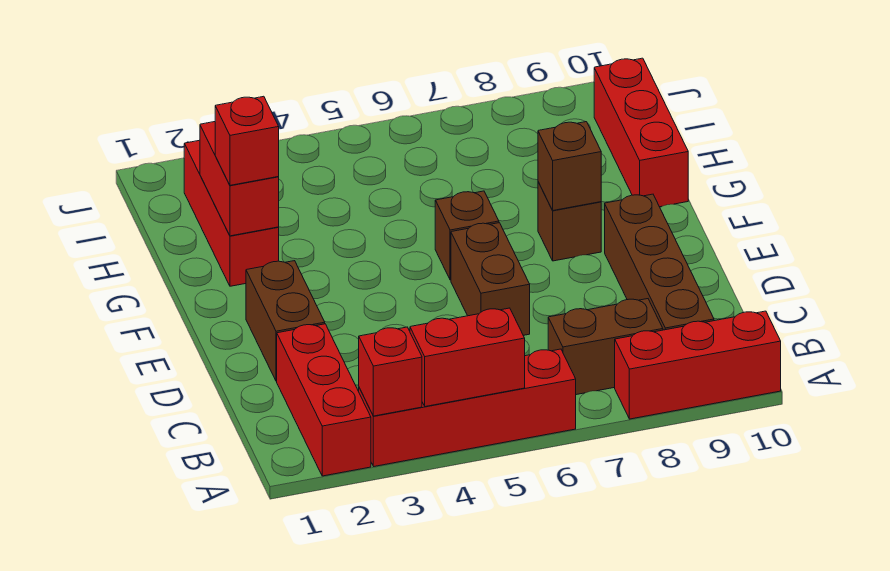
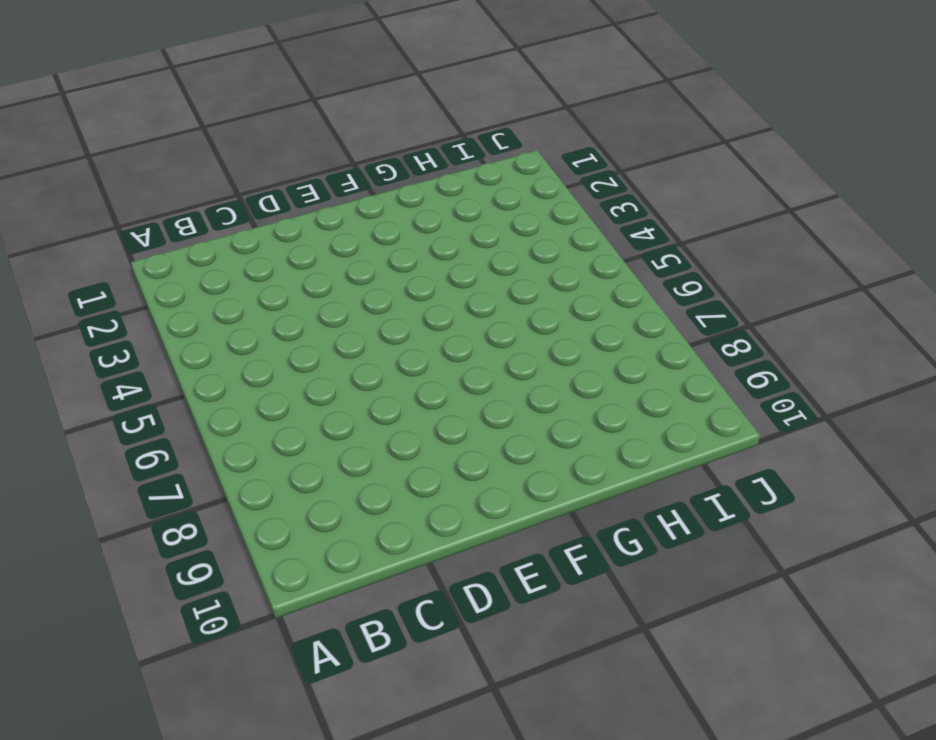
none -> red brick A2:C2 level 1
none -> red brick A3:A6 level 1
none -> red brick A8:A10 level 1

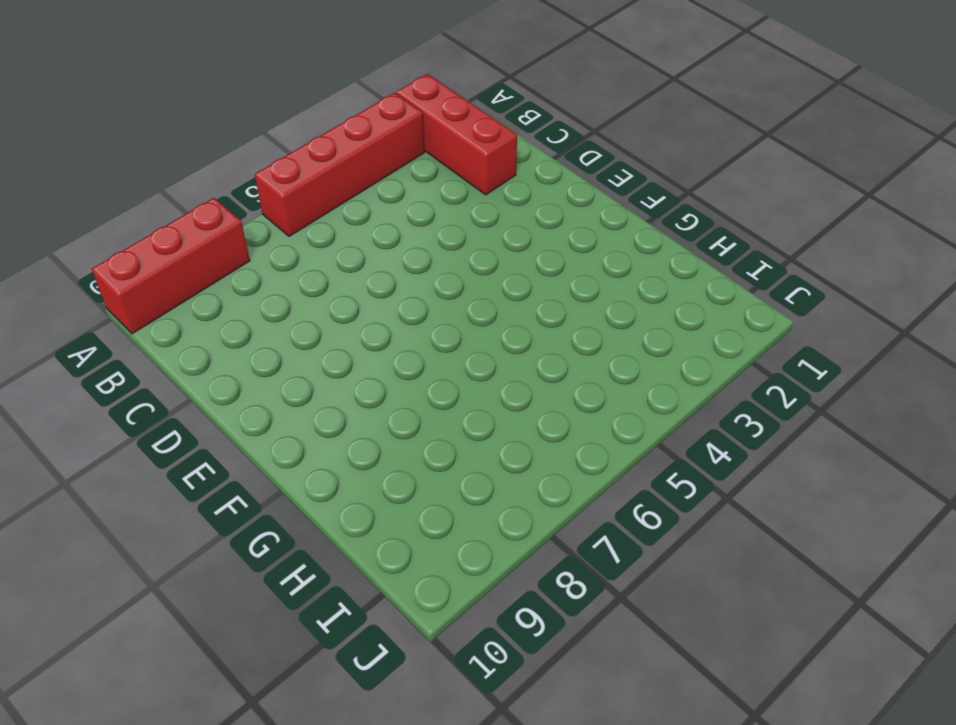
none -> brown brick B7:B8 level 1
none -> brown brick B9:E9 level 1
none -> brown brick D2:E2 level 1

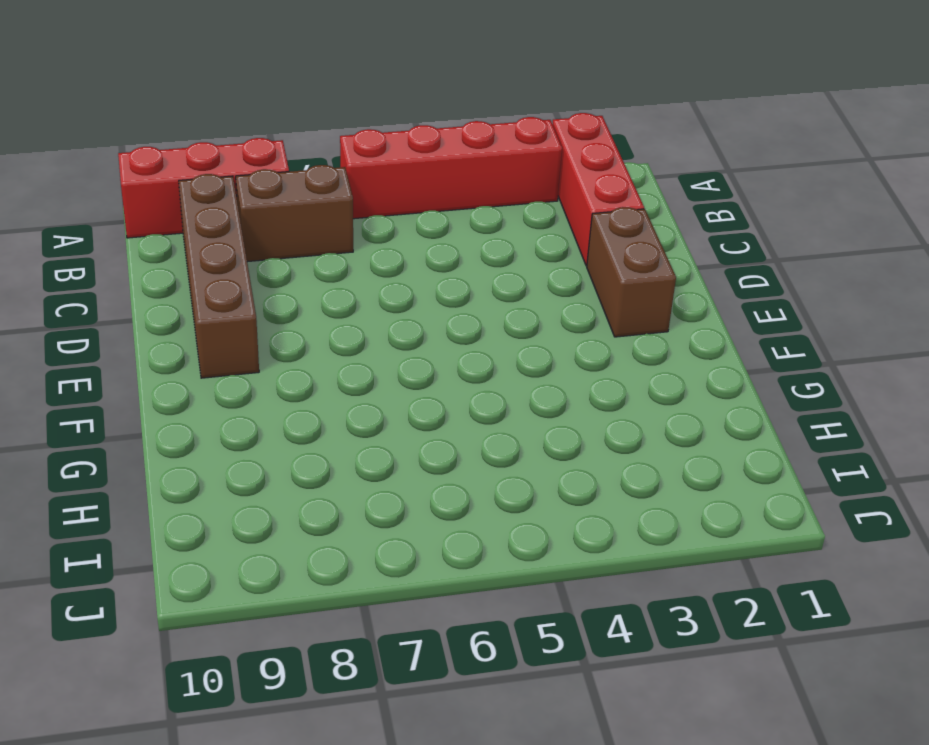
none -> brown brick D6:E6 level 1
none -> brown brick F6 level 1
none -> brown brick F8 level 1

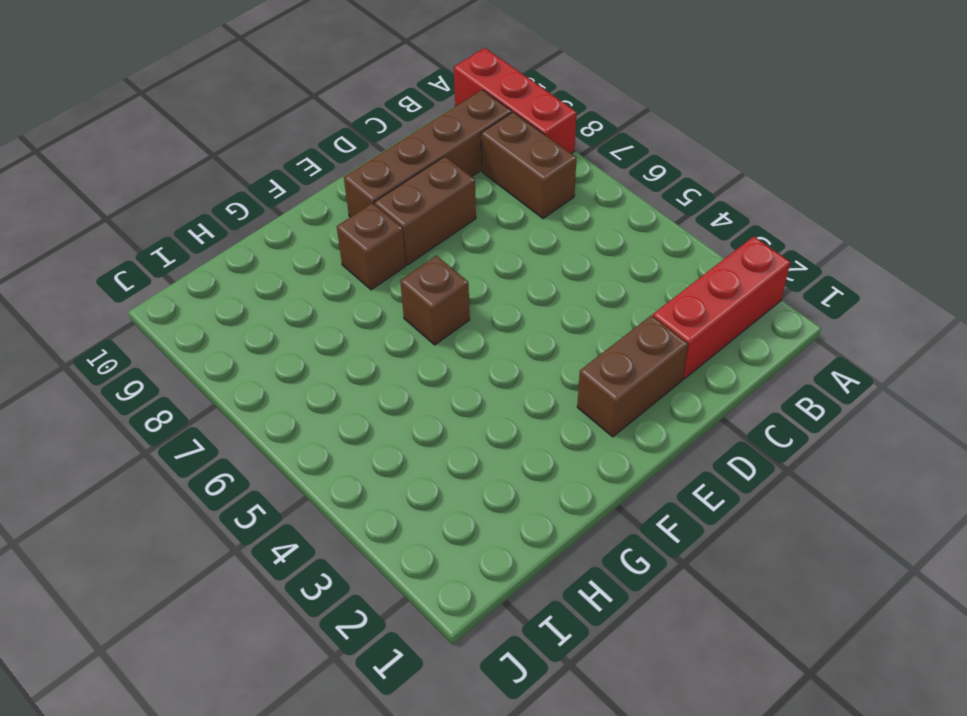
brown brick D8:E8 level 1 -> brown brick D6:E6 level 1
none -> red brick A3:A6 level 1
none -> red brick G2:I2 level 1
none -> red brick G10:I10 level 1

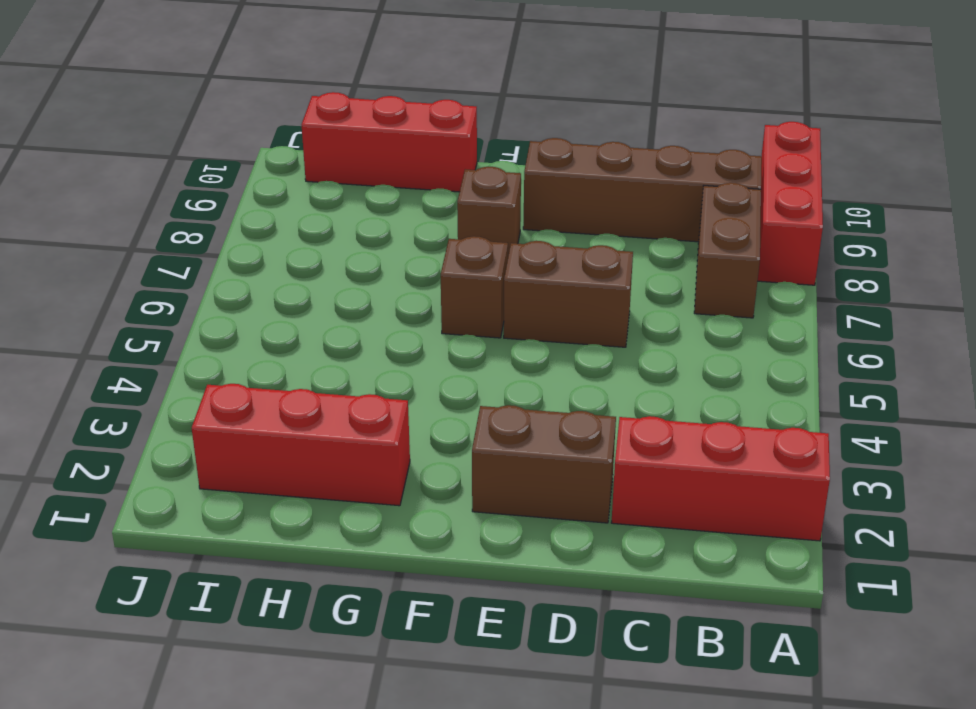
none -> red brick A3:A6 level 1
none -> red brick A3 level 2
none -> red brick A4:A5 level 2

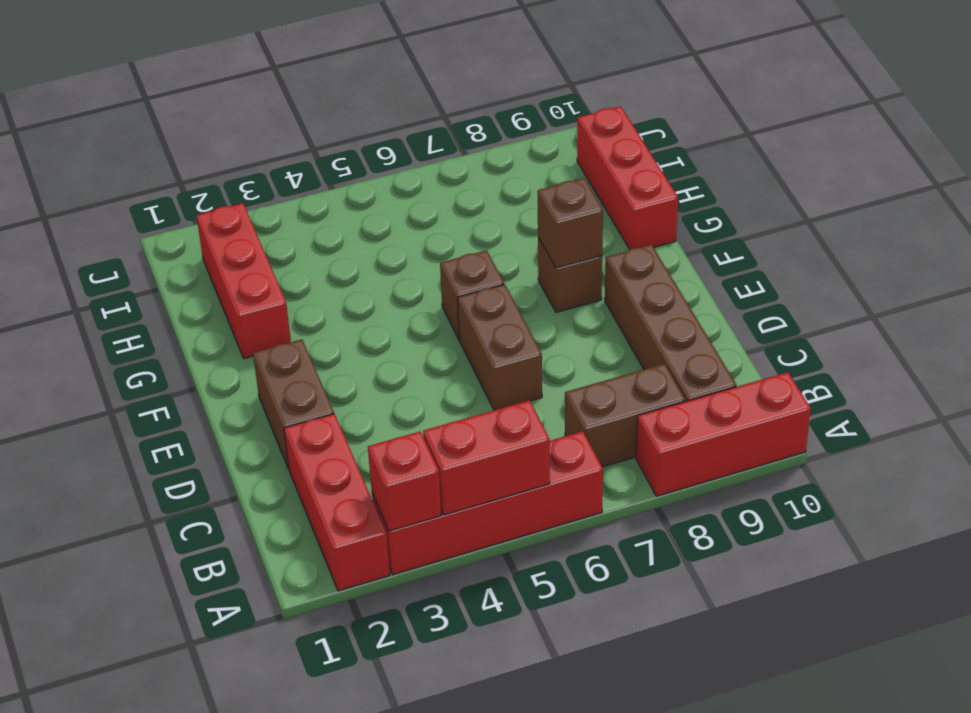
none -> red brick G2:H2 level 2
none -> red brick G2 level 3

